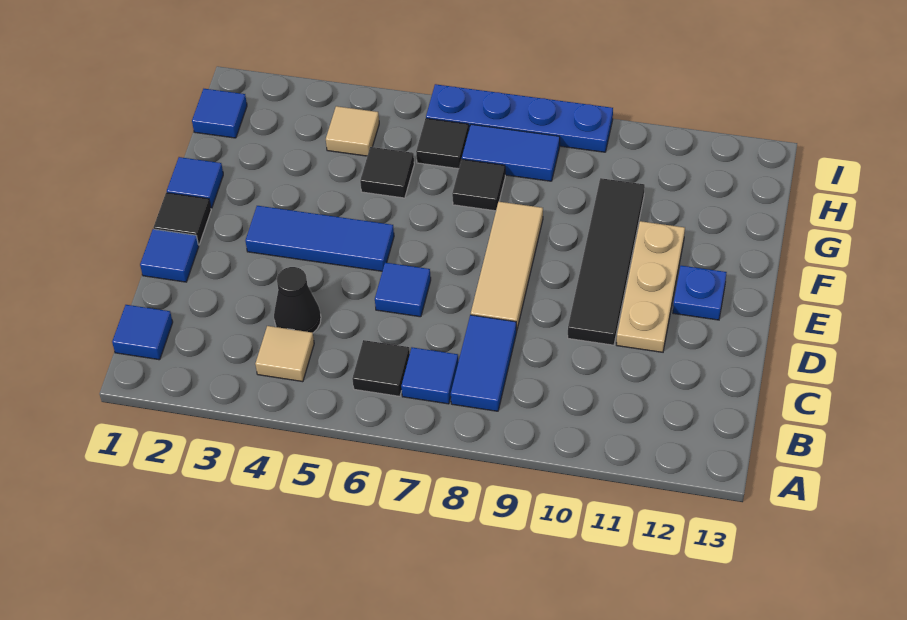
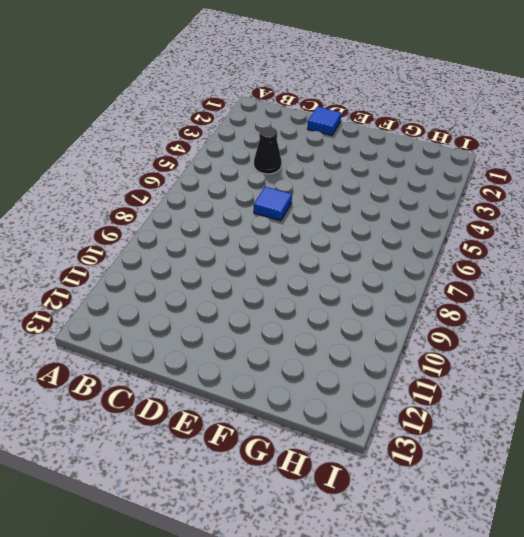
none -> blue tile B1 level 1
none -> tan tile B4 level 1
none -> black tile B6 level 1

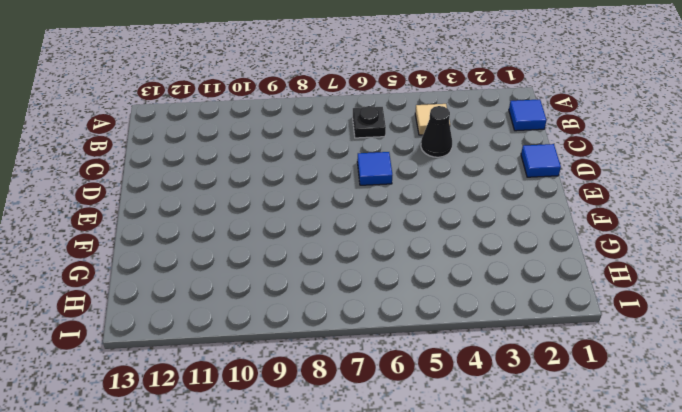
black plate B6 level 1 -> black tile B6 level 1
none -> blue tile B7 level 1
none -> blue tile B8:C8 level 1
none -> tan tile D8:F8 level 1

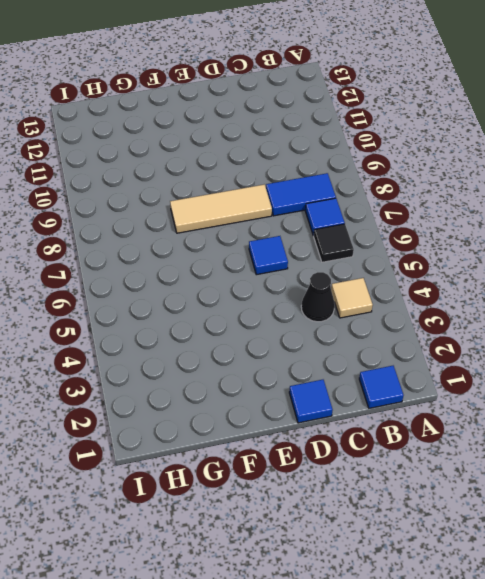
none -> black tile D10:G10 level 1
none -> tan plate D11:F11 level 1
none -> black tile E1 level 1

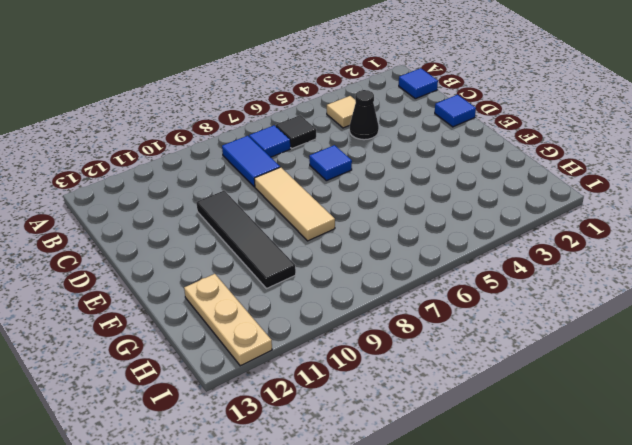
tan plate G12:I12 level 1 -> tan plate D11:F11 level 1
none -> black tile E1 level 1
none -> blue tile E3:E5 level 1
none -> blue plate E12 level 1

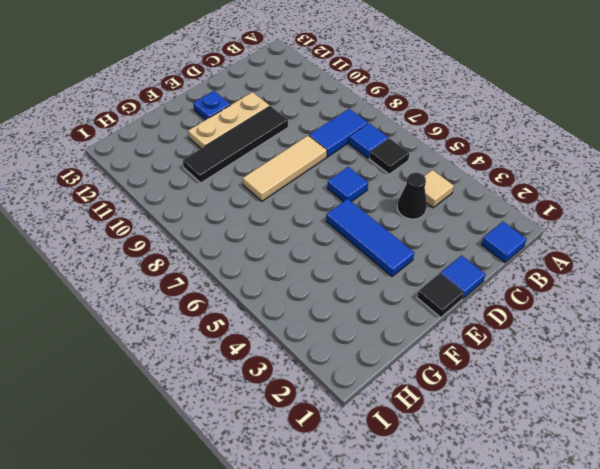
none -> blue tile F1 level 1
none -> black tile G5 level 1
none -> black tile G7 level 1

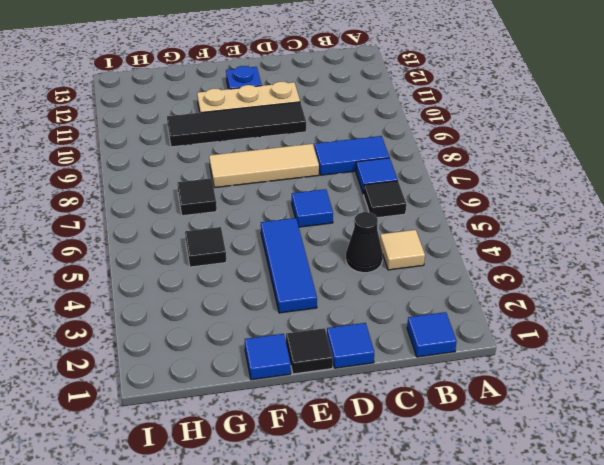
none -> blue tile H1 level 1
none -> tan tile H4 level 1
none -> black tile H6 level 1

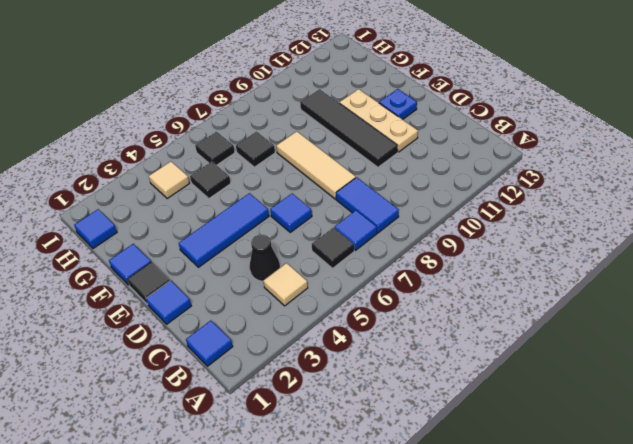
none -> blue tile H7:H8 level 1
none -> blue plate I6:I9 level 1

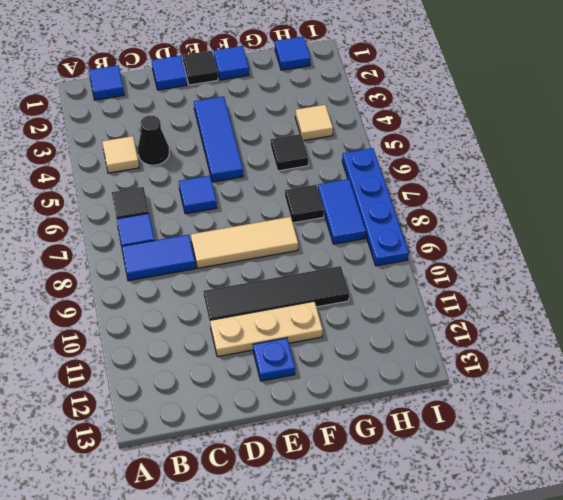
none -> black tile H6 level 1

